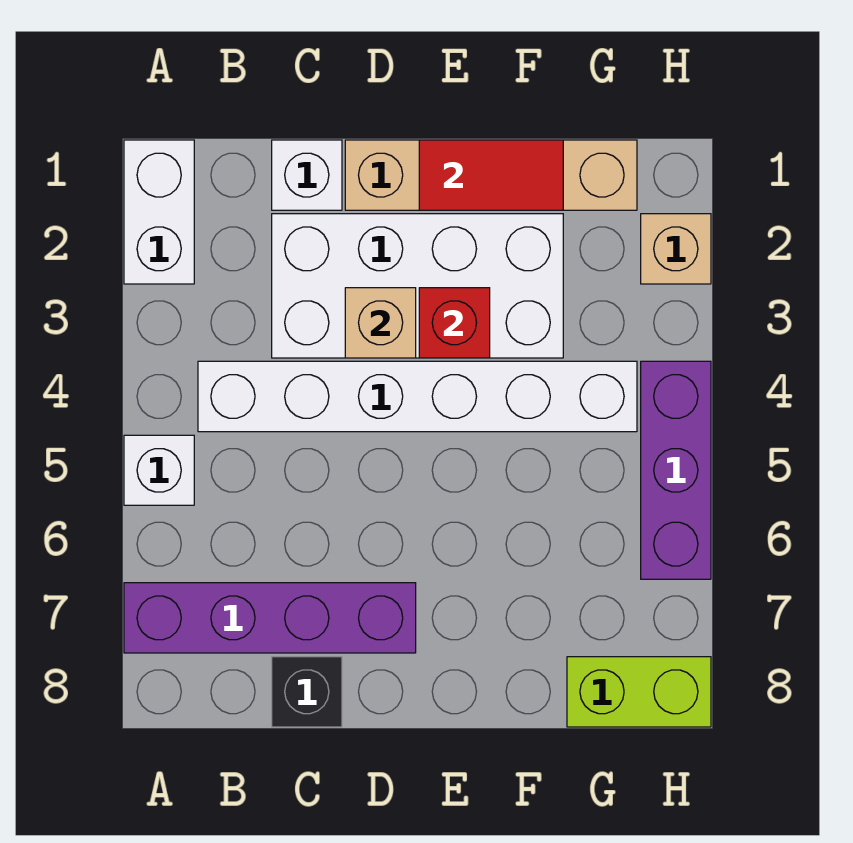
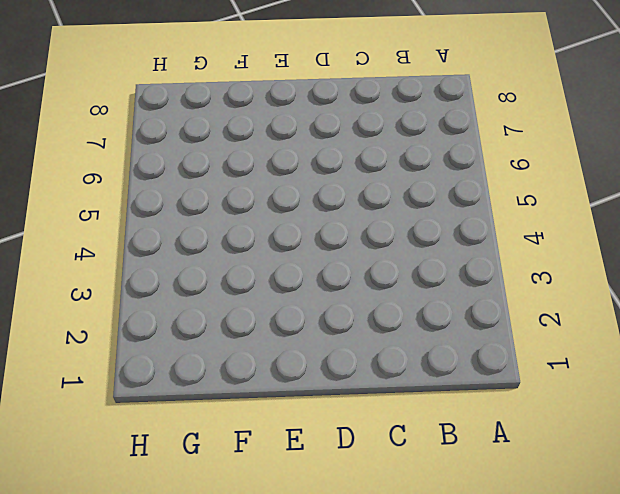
none -> white brick A1:A2 level 1
none -> white brick A5 level 1
none -> purple brick A7:D7 level 1

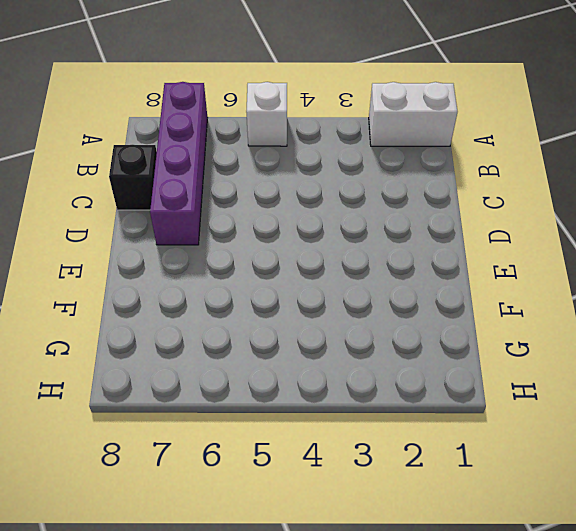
none -> white brick B4:G4 level 1
none -> white brick C1 level 1
none -> white brick C2:F3 level 1

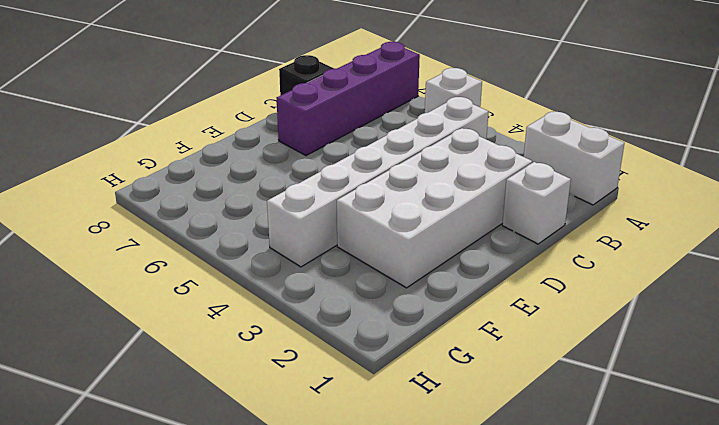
none -> tan brick D1:G1 level 1
none -> lime brick G8:H8 level 1
none -> tan brick H2 level 1

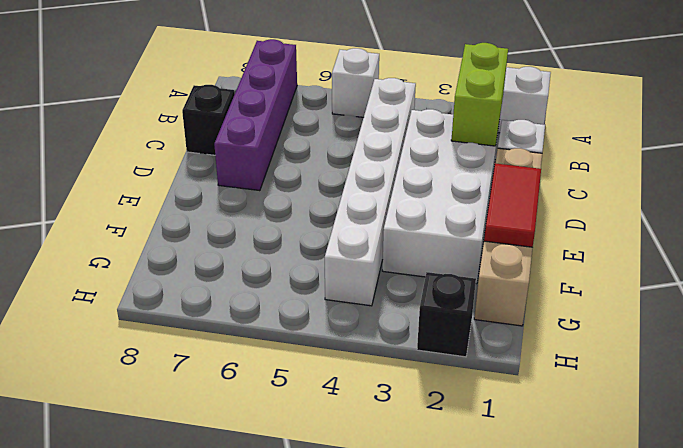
lime brick B2:C2 level 2 -> lime brick G8:H8 level 1
black brick H2 level 1 -> tan brick H2 level 1
none -> purple brick H4:H6 level 1
none -> tan brick D3 level 2
none -> red brick E3 level 2

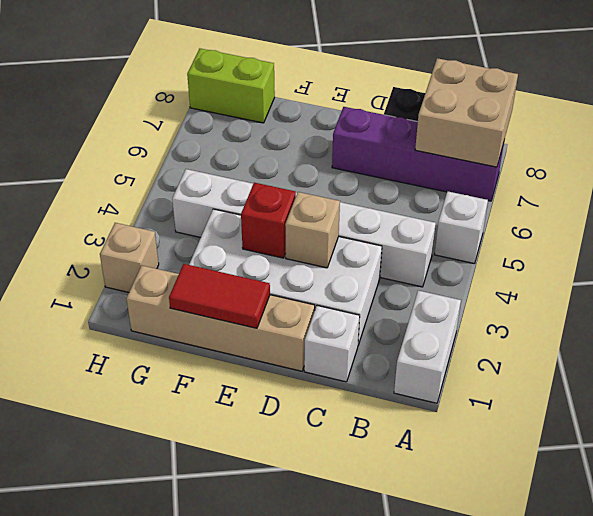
tan brick A7:B8 level 2 -> none
none -> purple brick H4:H6 level 1

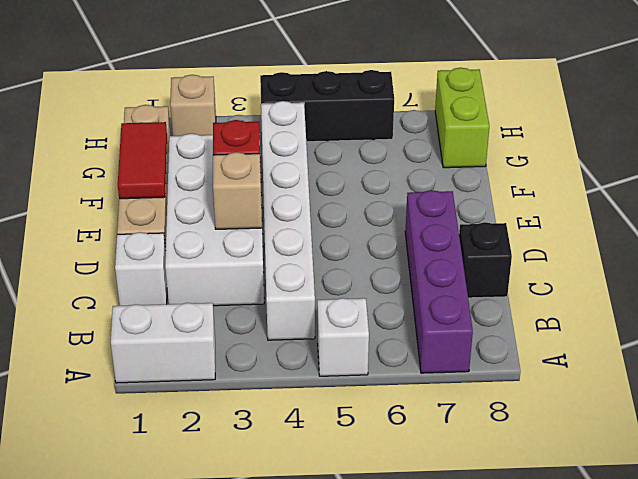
black brick H4:H6 level 1 -> purple brick H4:H6 level 1

